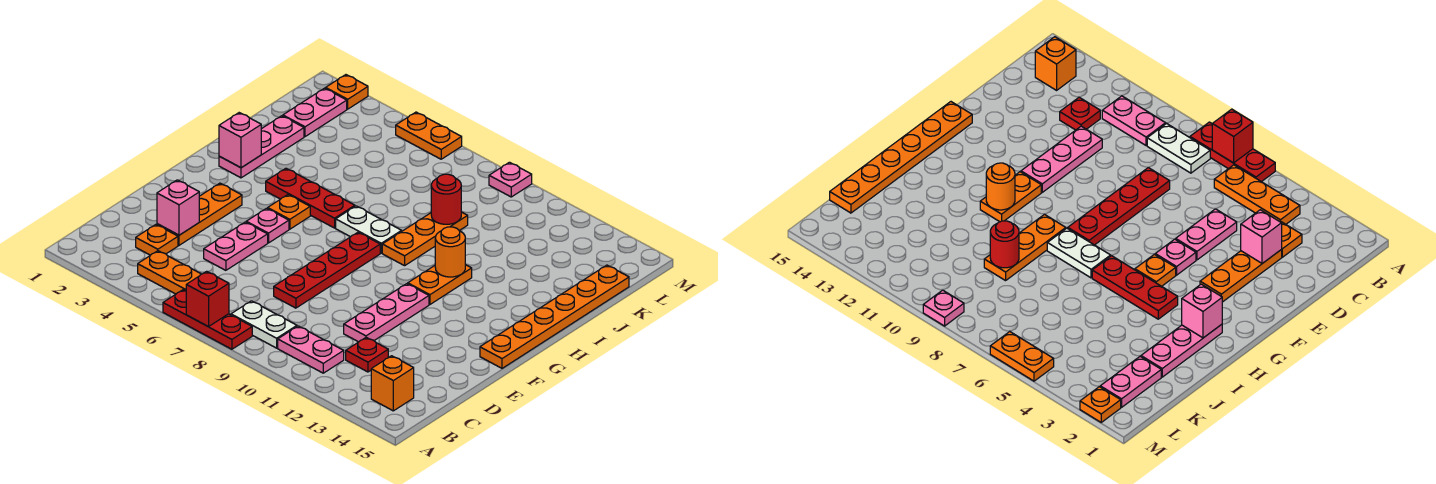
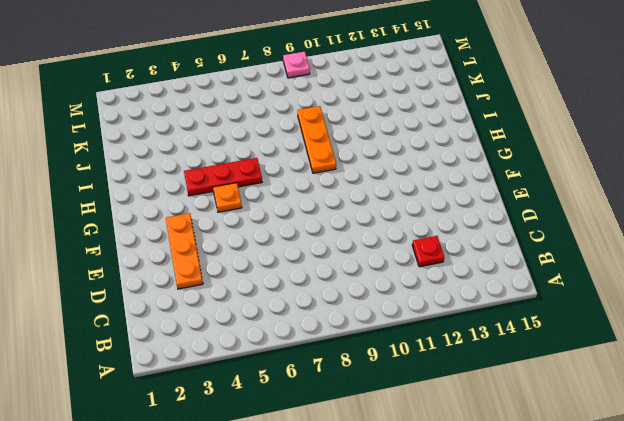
none -> red plate A6:A8 level 1
none -> orange plate B4:B6 level 1
none -> white plate B8:B9 level 1

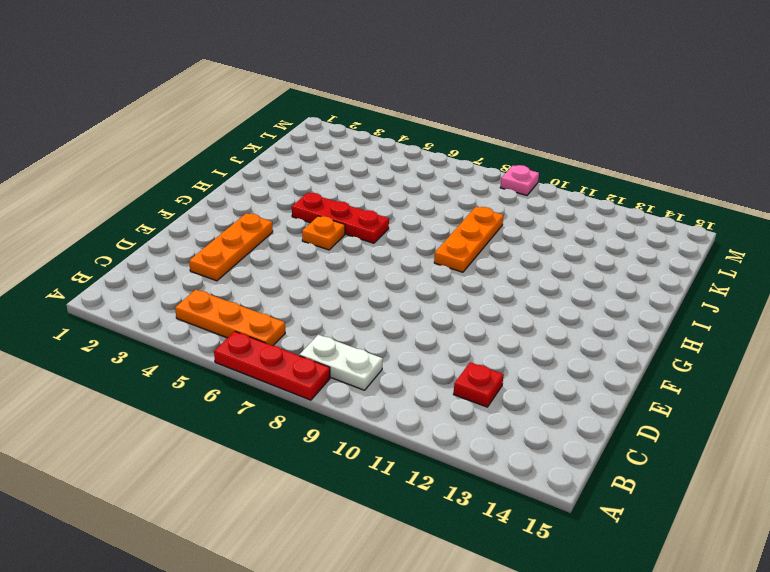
none -> pink plate B10:B11 level 1
none -> orange brick B14 level 1
none -> orange plate C3 level 1

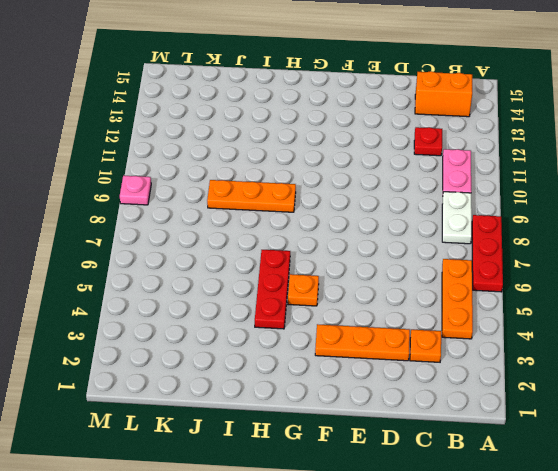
orange brick B14:C14 level 1 -> orange brick B14 level 1
none -> pink plate D5:E5 level 1
none -> red plate D8:G8 level 1
none -> pink plate D11:F11 level 1

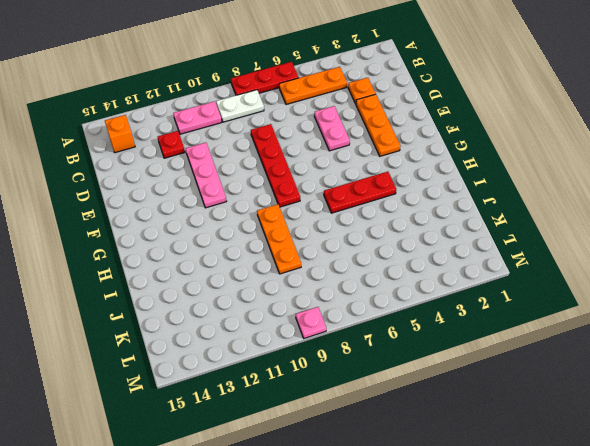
none -> pink plate F5 level 1
none -> orange plate F15:K15 level 1
none -> orange plate G5 level 1

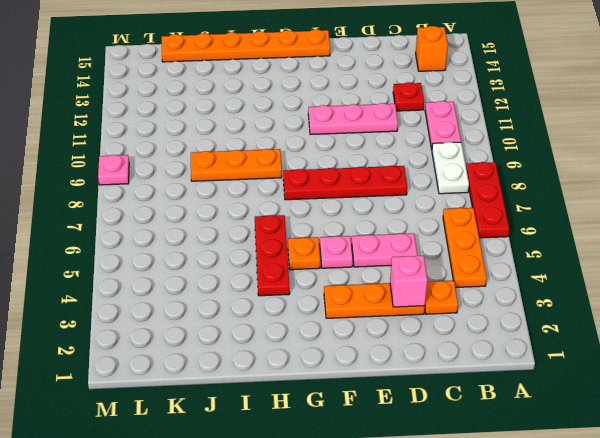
none -> orange plate G11:H11 level 1
none -> pink plate H2:J2 level 1
none -> white plate H7:H8 level 1

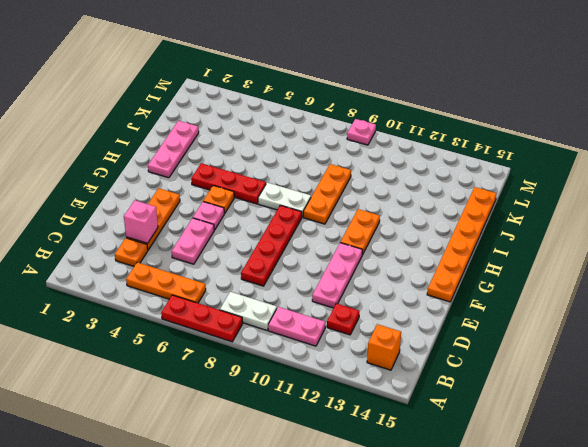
none -> pink plate K2:L2 level 1
none -> orange plate M2 level 1
none -> orange plate M5:M6 level 1

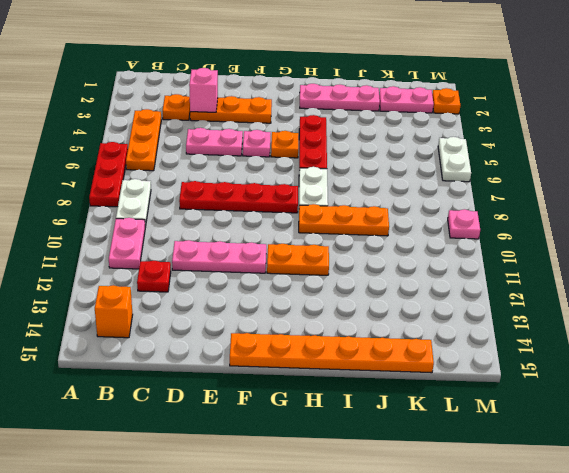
white plate M5:M6 level 1 -> orange plate M5:M6 level 1
none -> red brick A7 level 2
none -> pink brick H2 level 2
none -> orange round brick H11 level 2

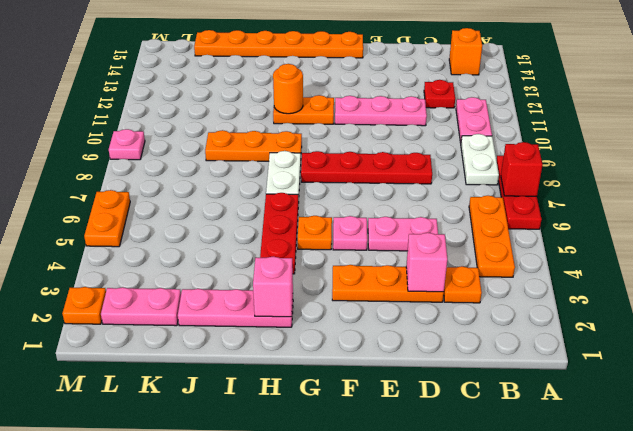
none -> red round brick J9 level 2

